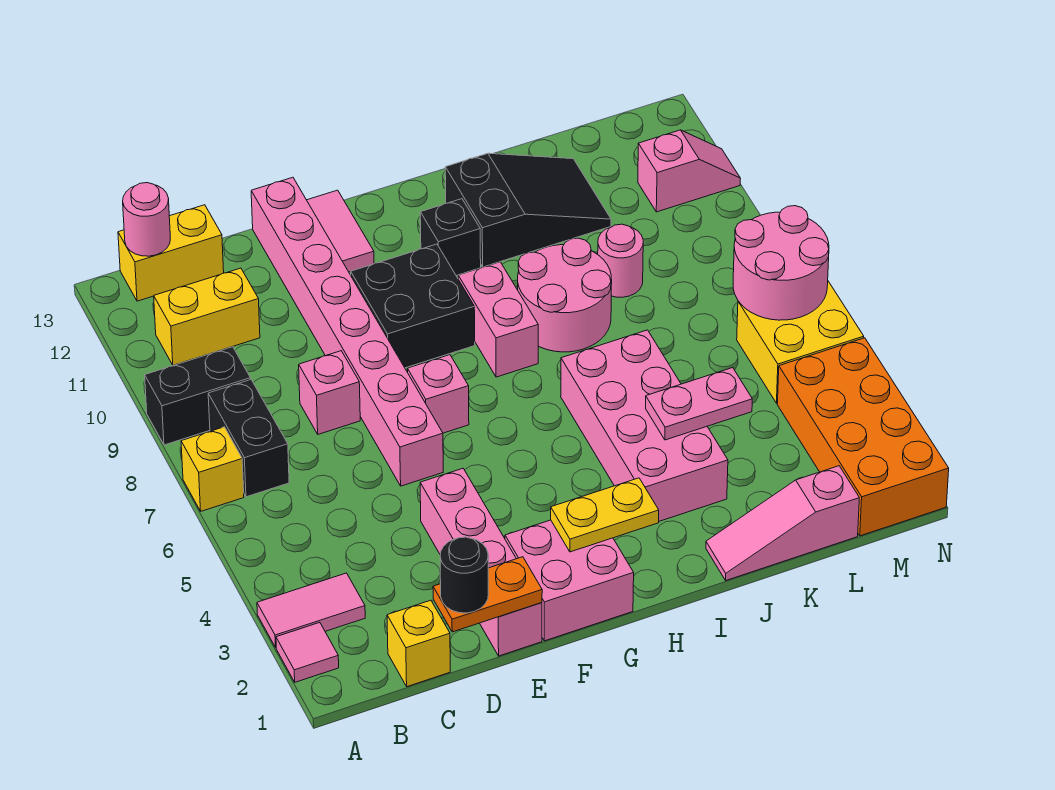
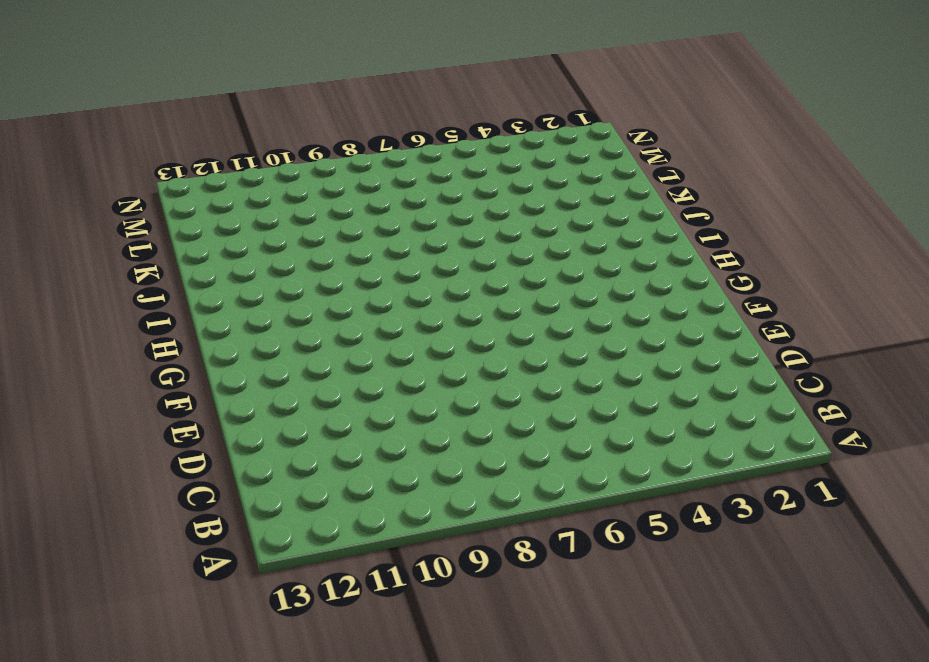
none -> pink tile A2 level 1
none -> pink tile A3:B3 level 1
none -> yellow brick A7 level 1
none -> black brick A9:B9 level 1

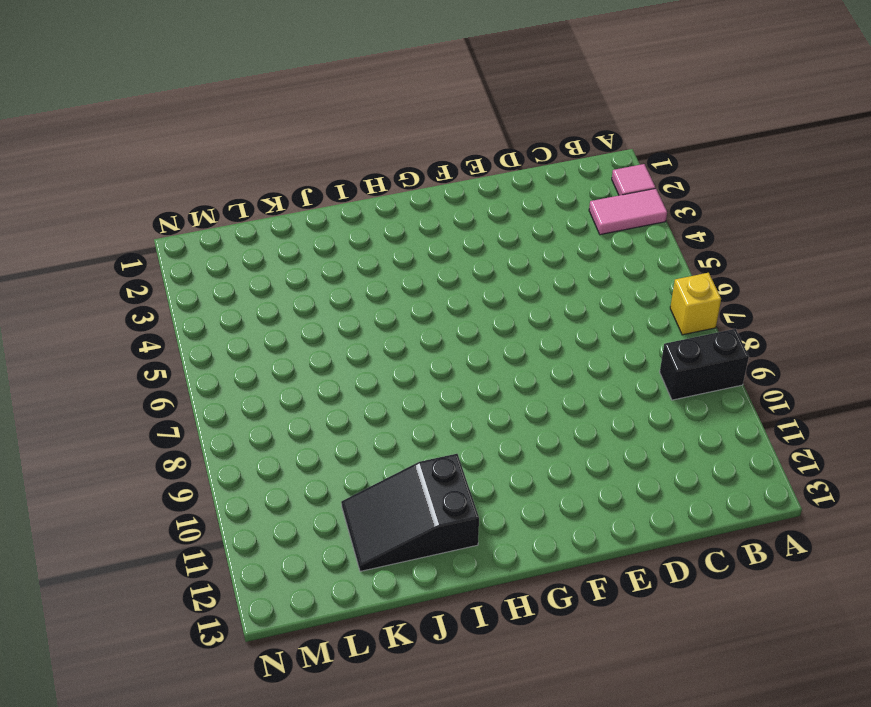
none -> black brick B7:B8 level 1
none -> yellow brick B11:C11 level 1
none -> yellow brick B13:C13 level 1
none -> yellow brick C1 level 1

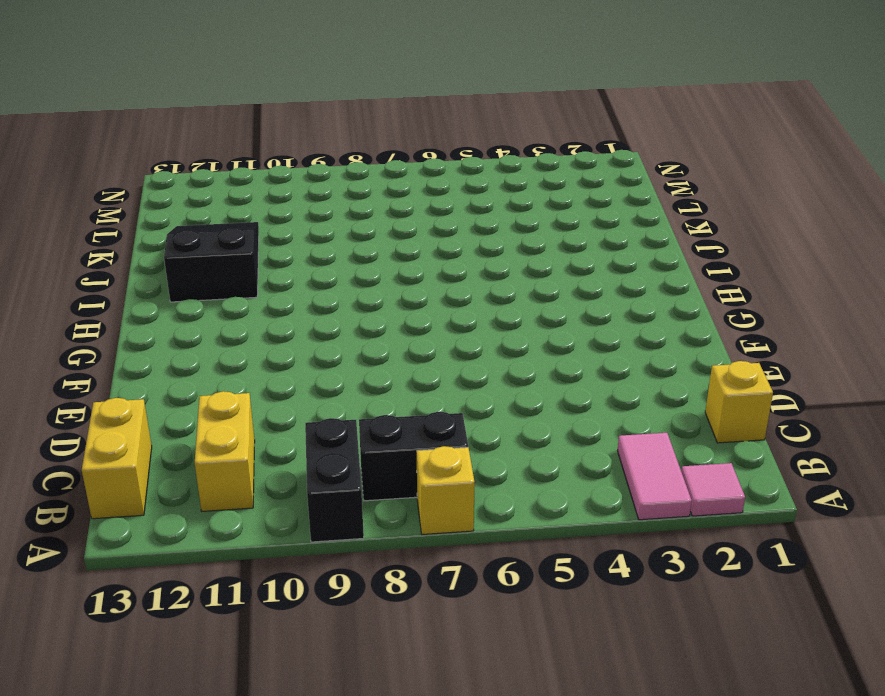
none -> pink brick D8 level 1
none -> pink brick E1:E4 level 1
none -> pink brick E6:E13 level 1
none -> pink brick F1:G2 level 1

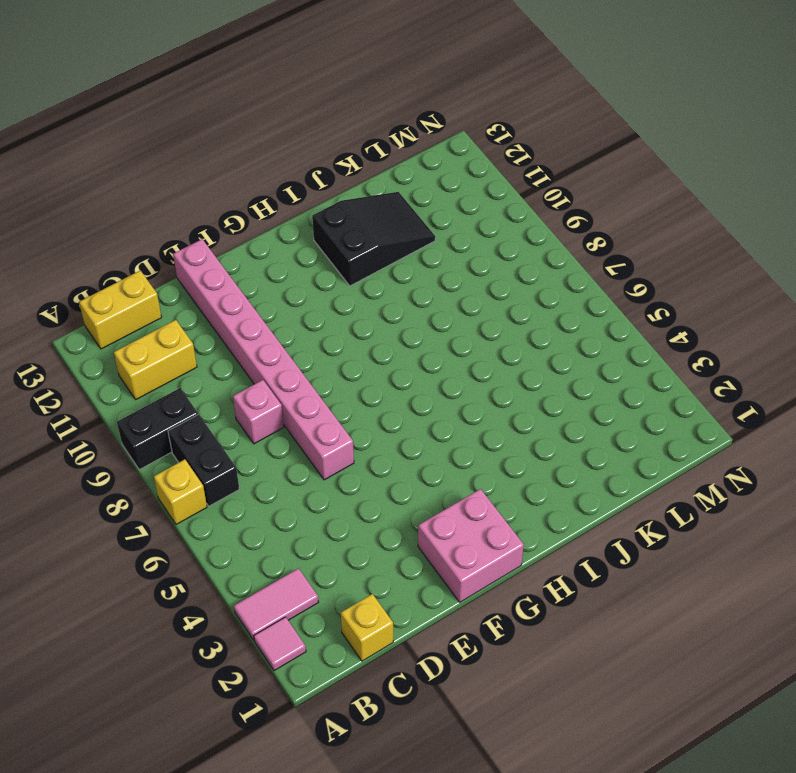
none -> pink brick E1:E4 level 1
none -> pink brick F7 level 1
none -> black brick F9:G10 level 1
none -> pink tile F12:F13 level 1

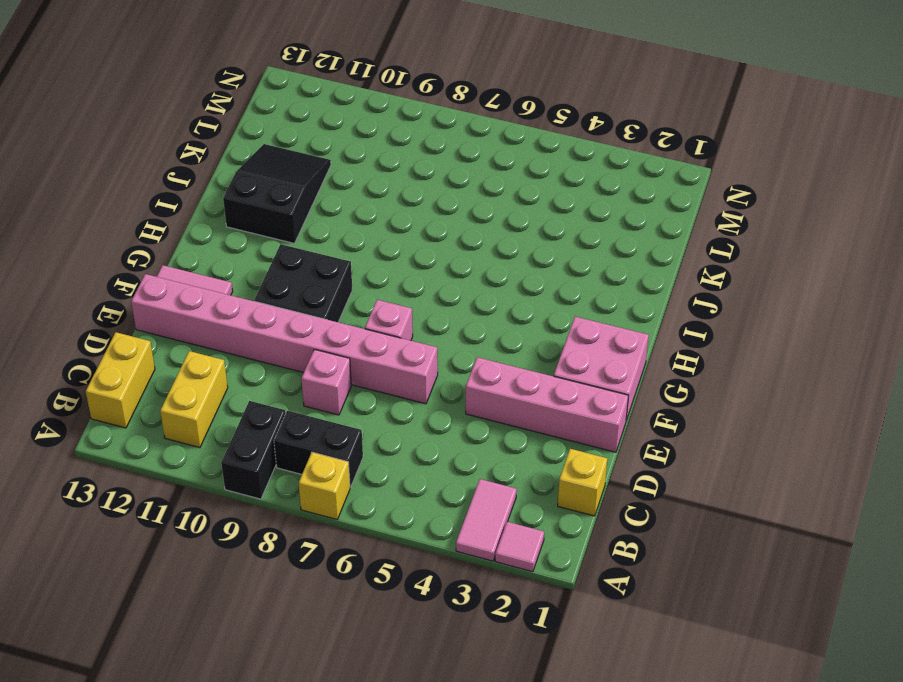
none -> pink brick H8:H9 level 1
none -> black brick H11 level 1
none -> pink brick I3:J6 level 1
none -> pink round brick I8:J9 level 1

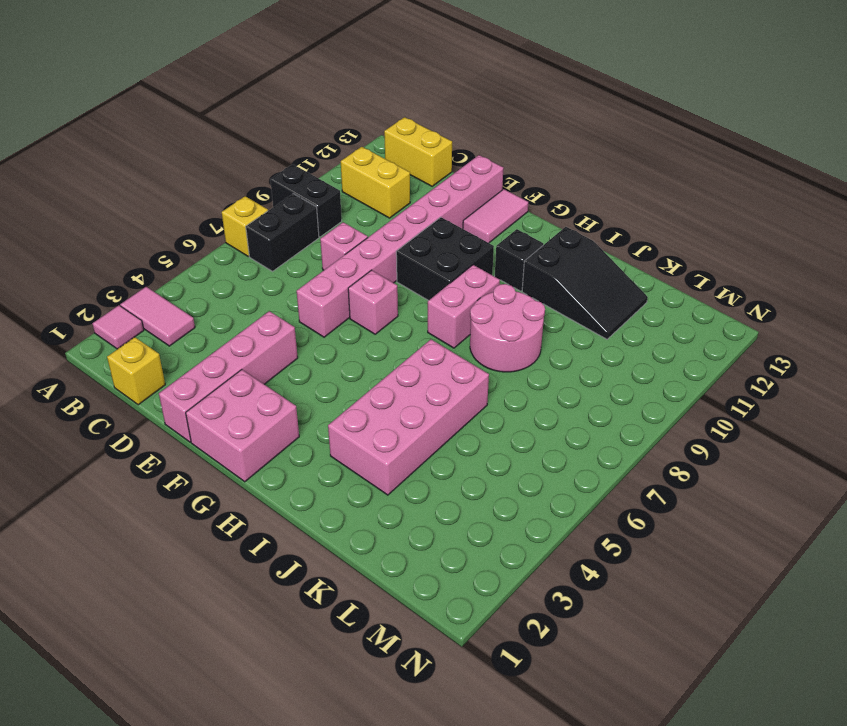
none -> pink slope J1:L1 level 1 top L
none -> pink round brick K9 level 1
none -> orange brick M1:N4 level 1
none -> yellow brick M5:N6 level 1

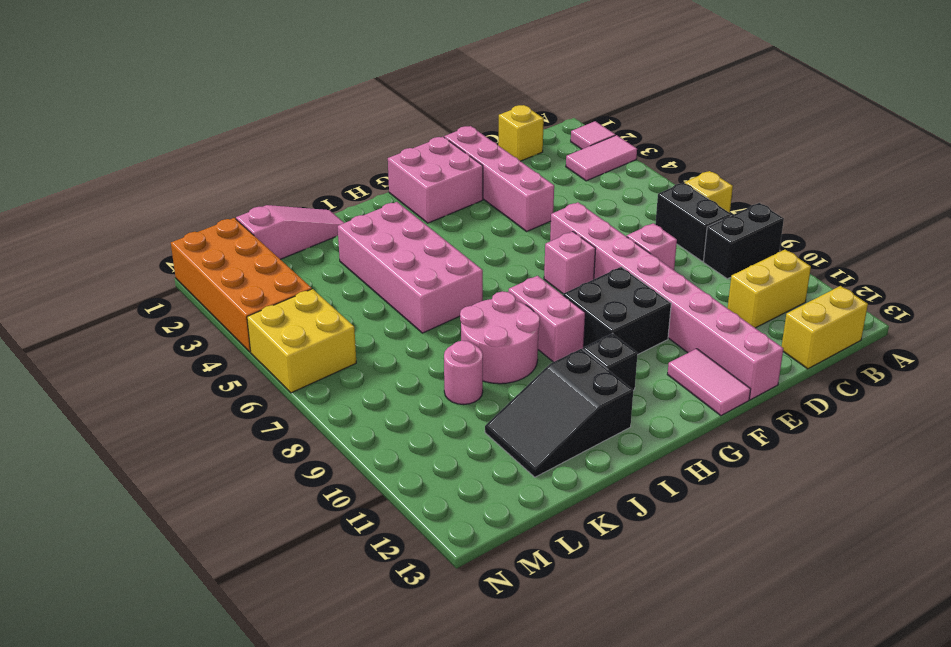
none -> pink slope M11:N11 level 1 top M
none -> pink round brick B13 level 2
none -> orange plate D1:E1 level 2
none -> yellow plate G2:H2 level 2

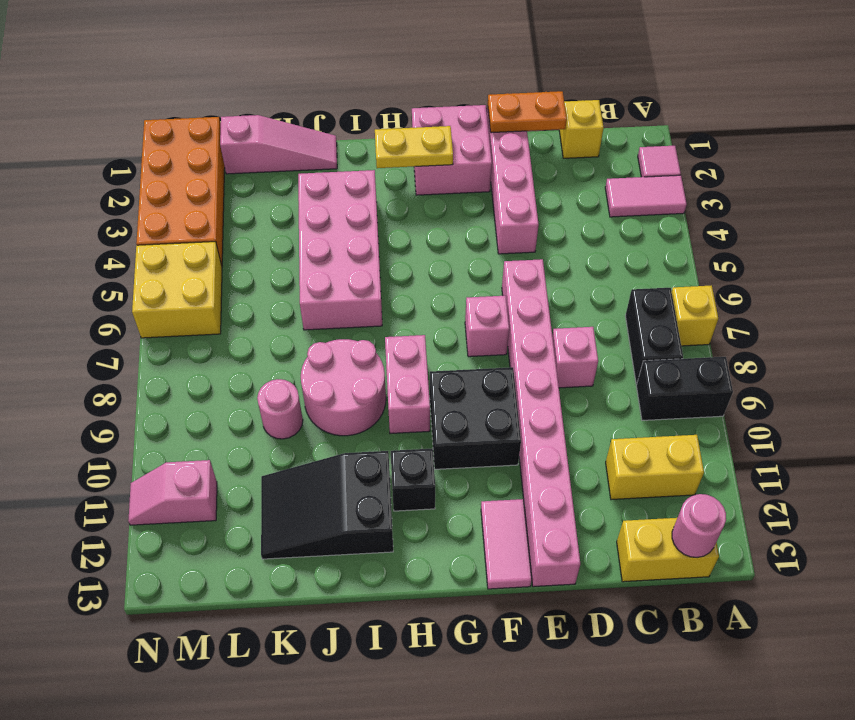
none -> pink plate J4:K4 level 2
none -> pink round brick M6:N7 level 2
none -> black round brick D1 level 3

